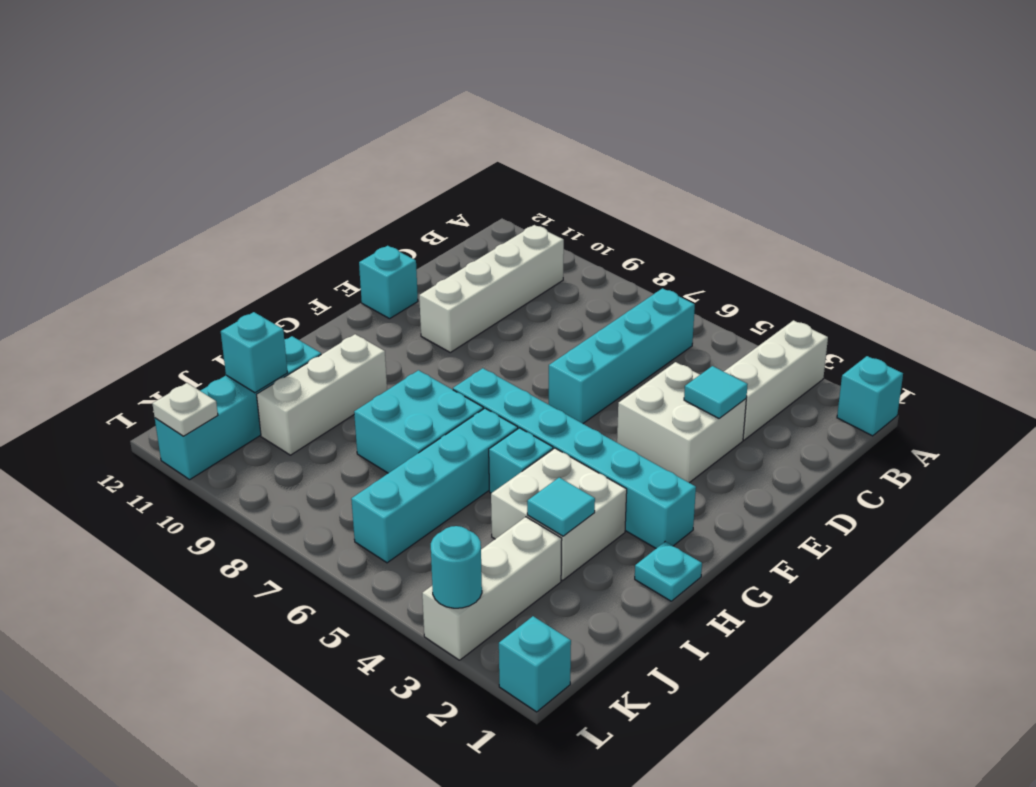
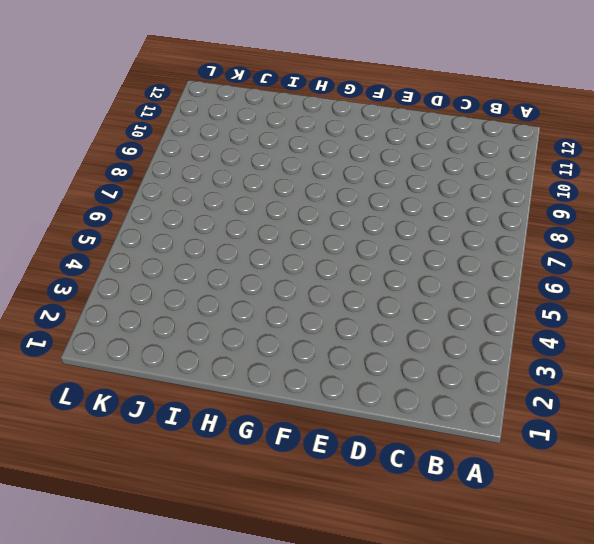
none -> cyan brick A1 level 1
none -> white brick A3:C3 level 1
none -> cyan brick B6:E6 level 1

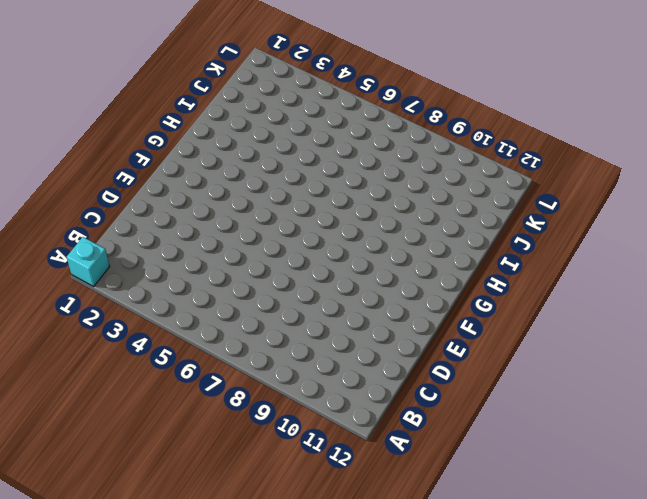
none -> white brick A3:C3 level 1
none -> cyan brick B6:E6 level 1
none -> white brick B10:E10 level 1

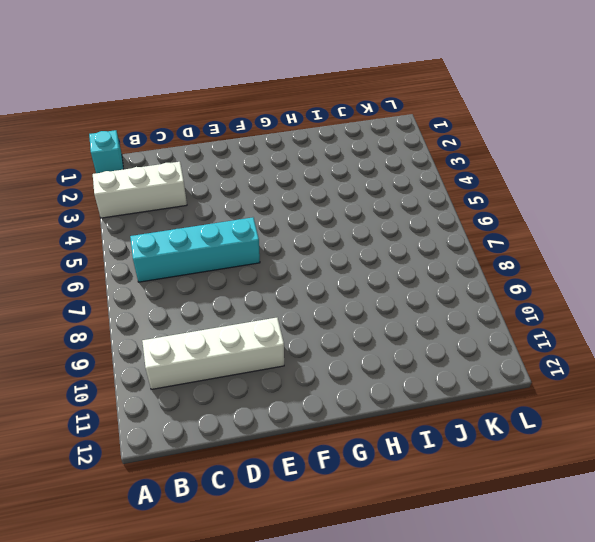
none -> white brick D3:E4 level 1
none -> cyan brick E12 level 1
none -> cyan brick G2:G7 level 1

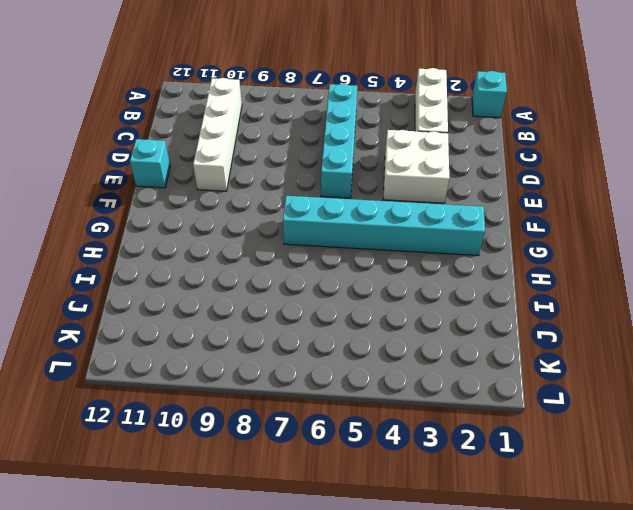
none -> cyan plate H1 level 1
none -> white brick H3:I4 level 1
none -> cyan brick H5 level 1

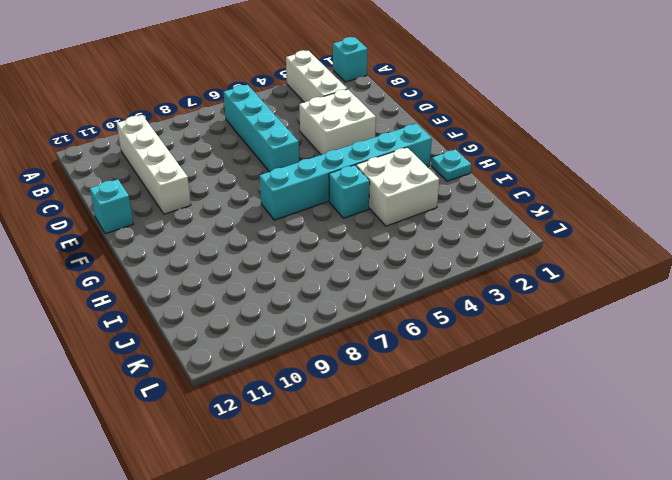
none -> cyan brick H6:K6 level 1
none -> cyan brick H7:I8 level 1
none -> white brick H10:J10 level 1

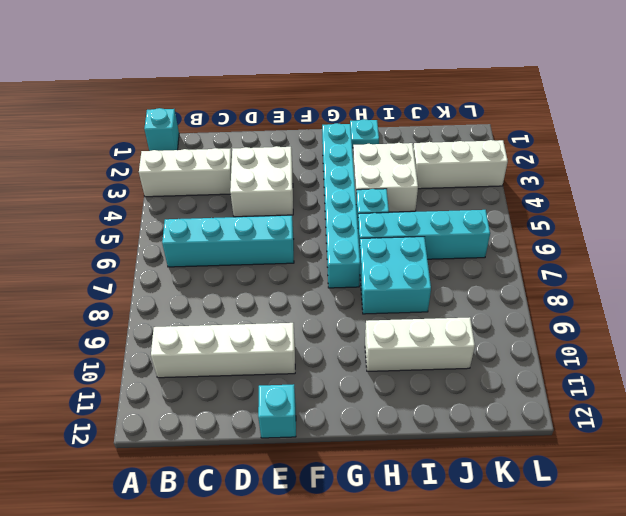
none -> cyan brick I11:L11 level 1
none -> cyan brick L1 level 1
none -> cyan tile D3 level 2

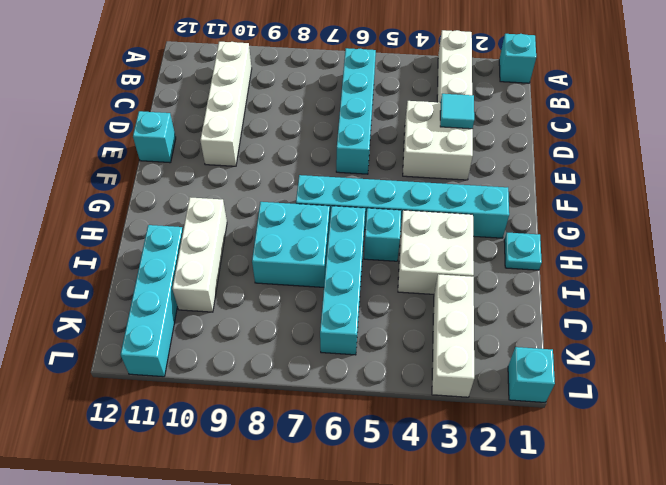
none -> cyan tile I3 level 2
none -> cyan brick J11 level 2
none -> cyan round brick L3 level 2

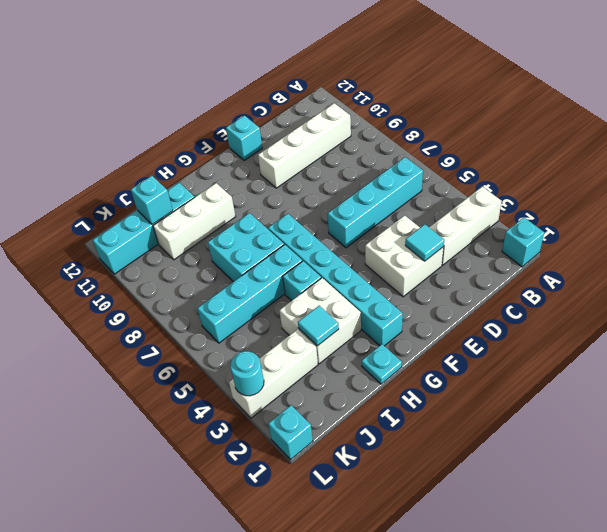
none -> white plate L11 level 2

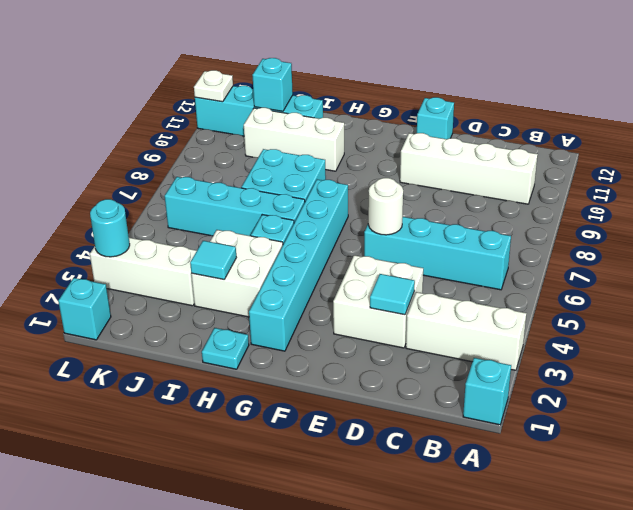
white round brick E6 level 2 -> none

